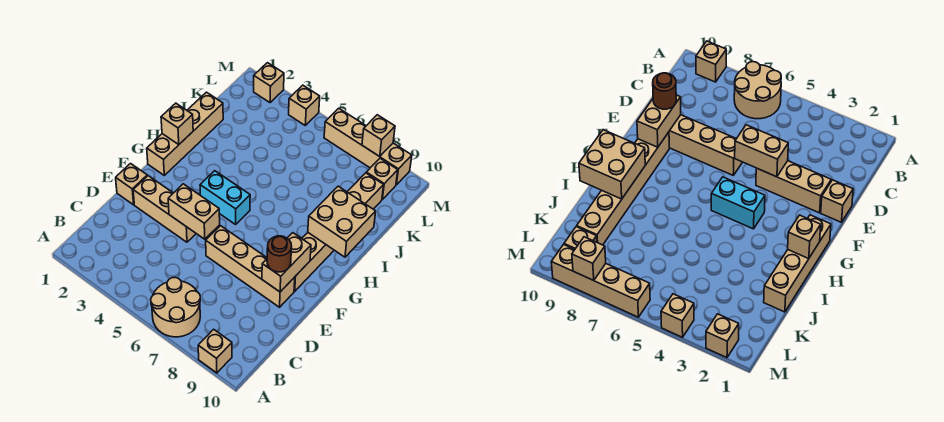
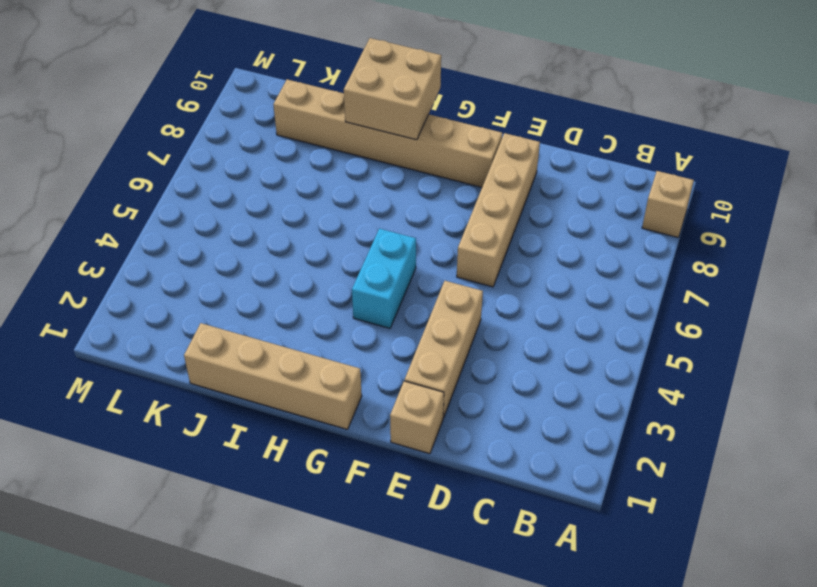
none -> tan round brick A6:B7 level 1
none -> tan brick L9 level 1
none -> tan brick M2 level 1

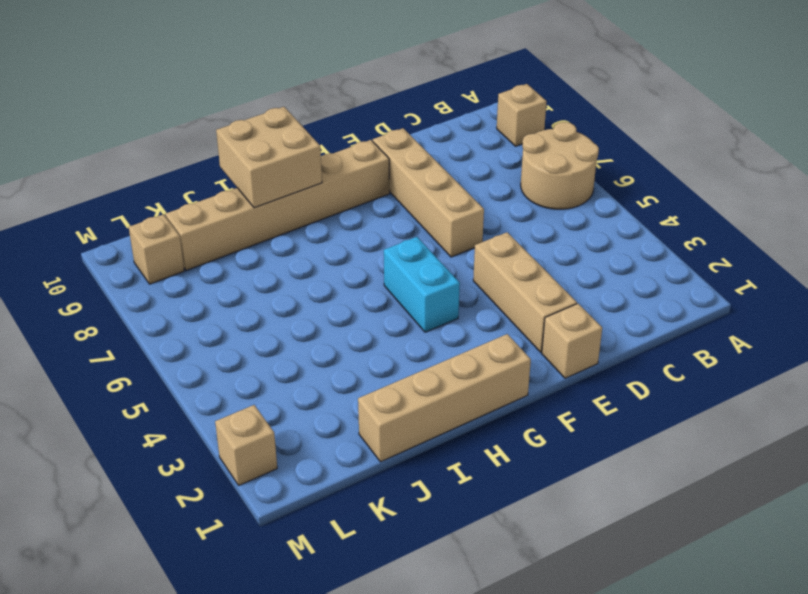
none -> tan brick M4 level 1
none -> tan brick M6:M9 level 1
none -> tan brick E4:E5 level 2

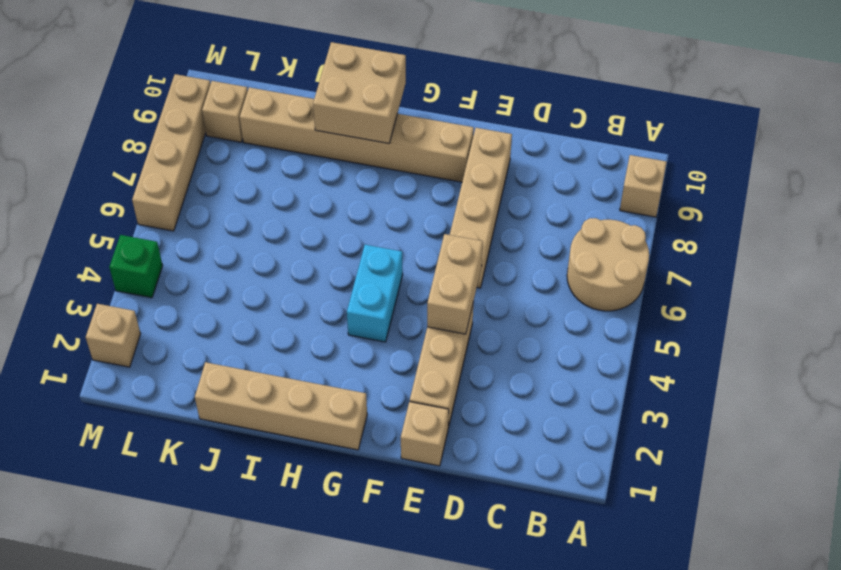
green brick M4 level 1 -> tan brick M4 level 1
none -> tan brick E9:F9 level 2
none -> tan brick H1 level 2
none -> tan brick M8 level 2

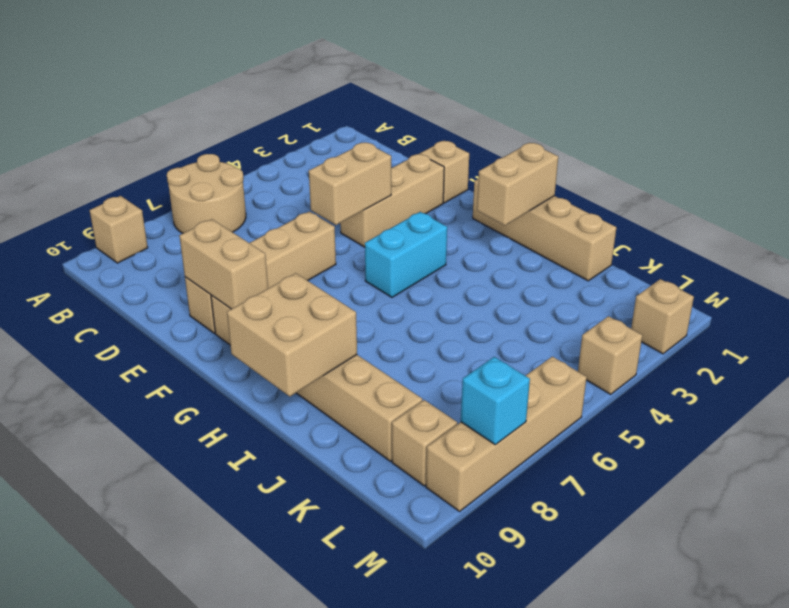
tan brick H1:H2 level 2 -> tan brick H1 level 2
cyan brick M8 level 2 -> tan brick M8 level 2
none -> brown round brick E9 level 3

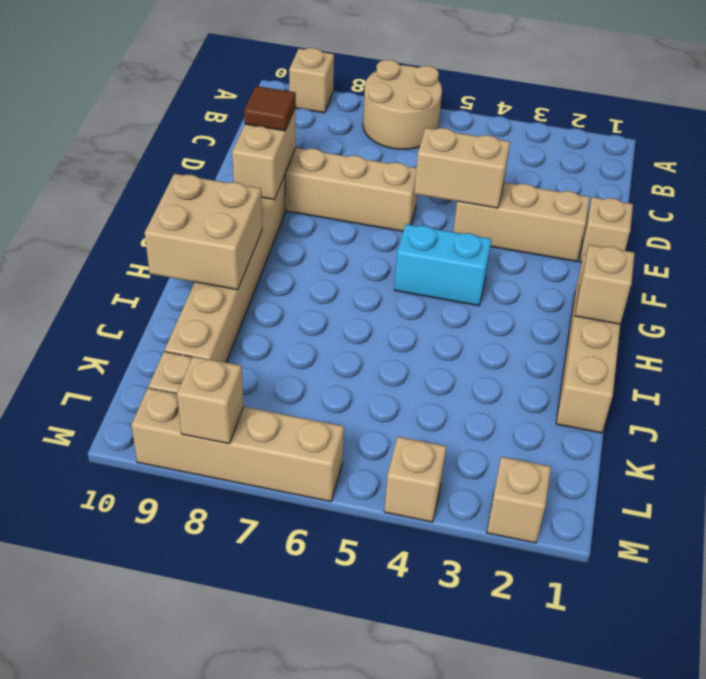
brown tile E9 level 3 -> brown round brick E9 level 3

